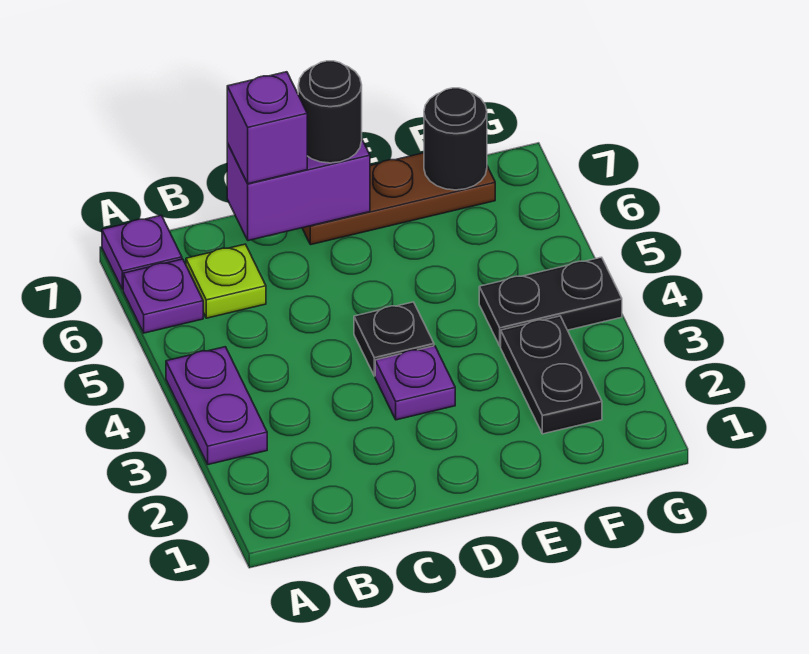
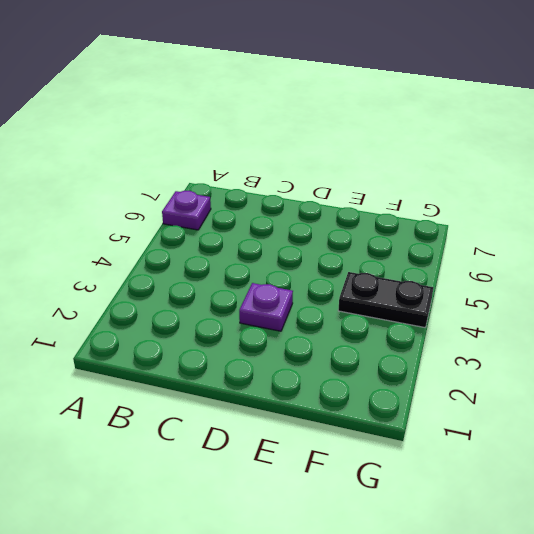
none -> purple plate A3:A4 level 1
none -> purple plate A7 level 1
none -> lime plate B6 level 1

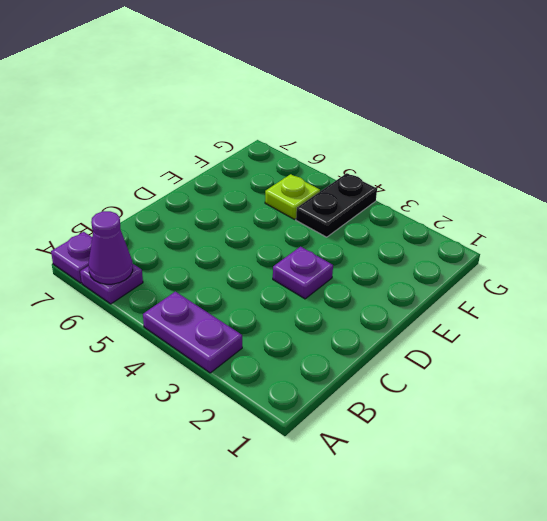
purple cone A6 level 2 -> none
lime plate F5 level 1 -> lime plate B6 level 1
none -> black plate D4 level 1
none -> brown plate D7:F7 level 1
none -> black plate F2:F3 level 1

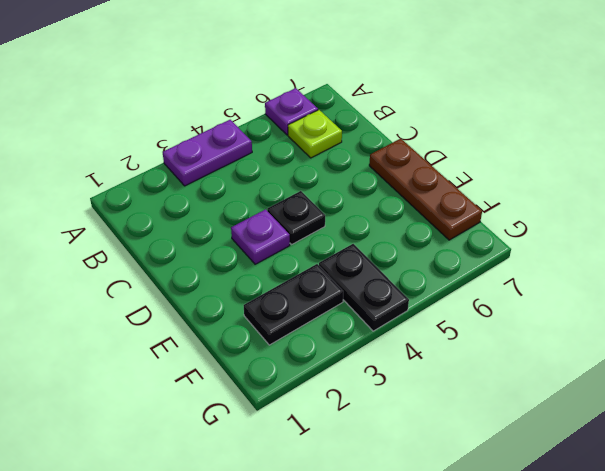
none -> purple plate A7 level 1
none -> purple brick C7:D7 level 2
none -> black round brick F7 level 2

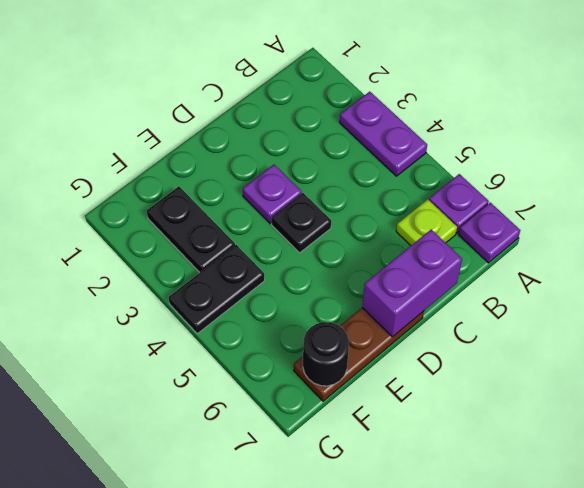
none -> purple brick C7 level 3
none -> black round brick D7 level 3

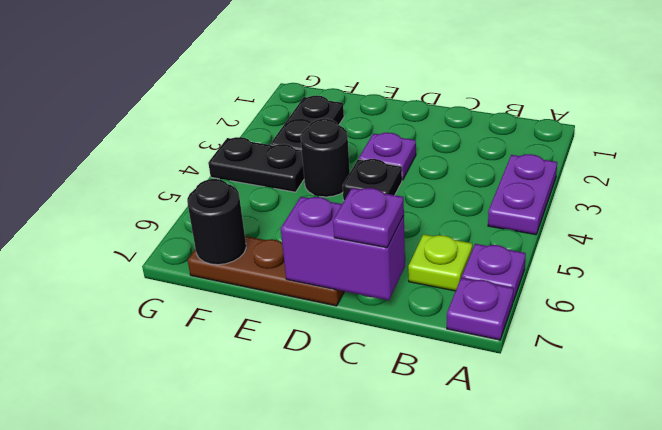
purple plate C7 level 3 -> purple brick C7 level 3
black round brick E4 level 1 -> black round brick D7 level 3

